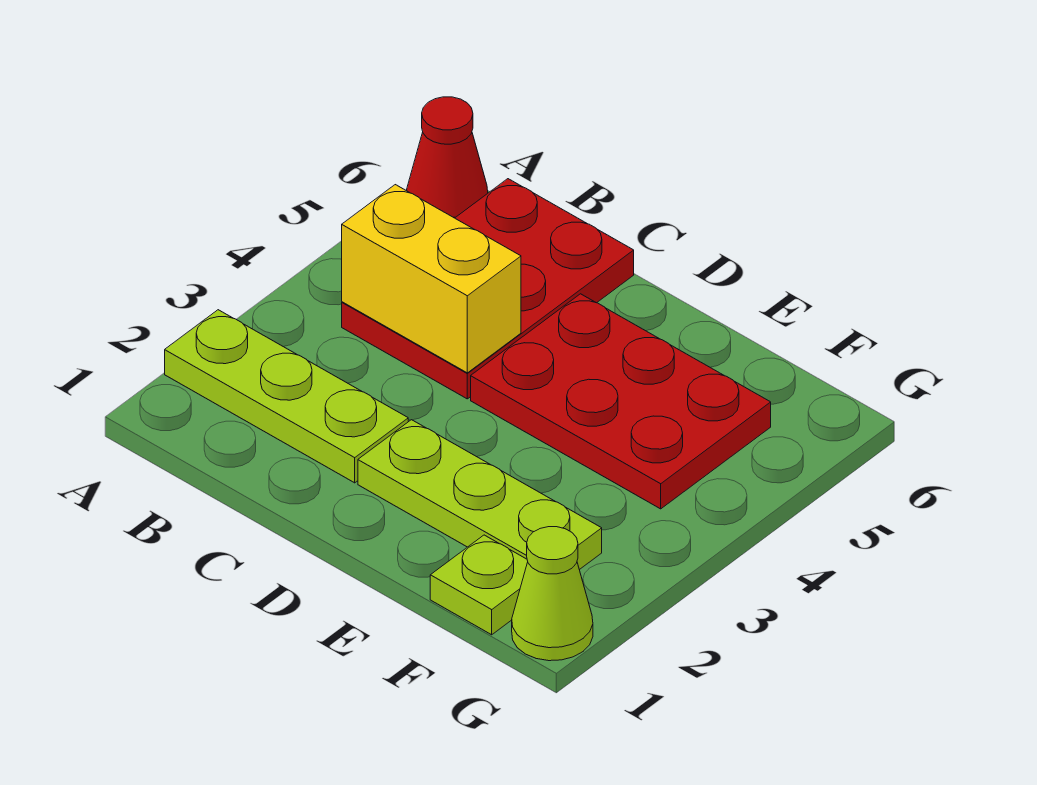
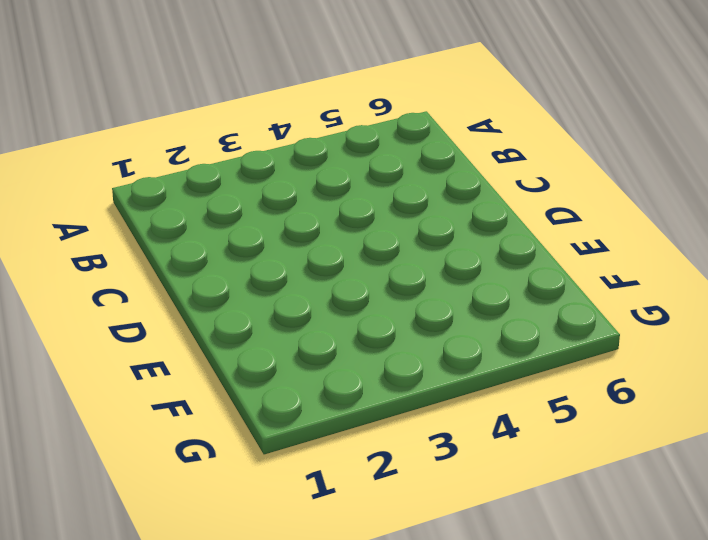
none -> lime plate A2:C2 level 1
none -> red cone A6 level 1

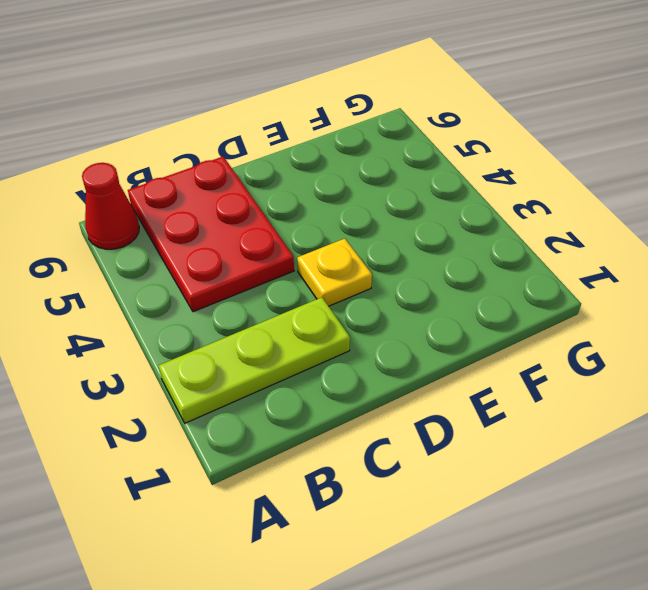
yellow plate D3 level 1 -> none
none -> lime plate D2:F2 level 1
none -> red plate D4:F5 level 1

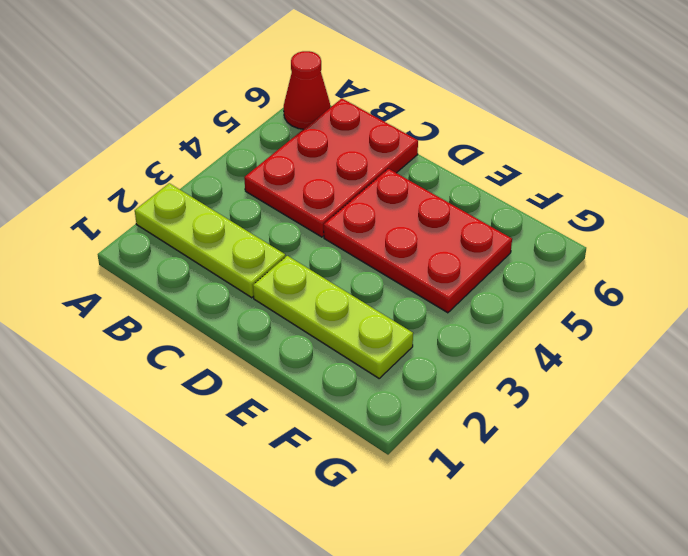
none -> lime plate F1 level 1
none -> lime cone G1 level 1

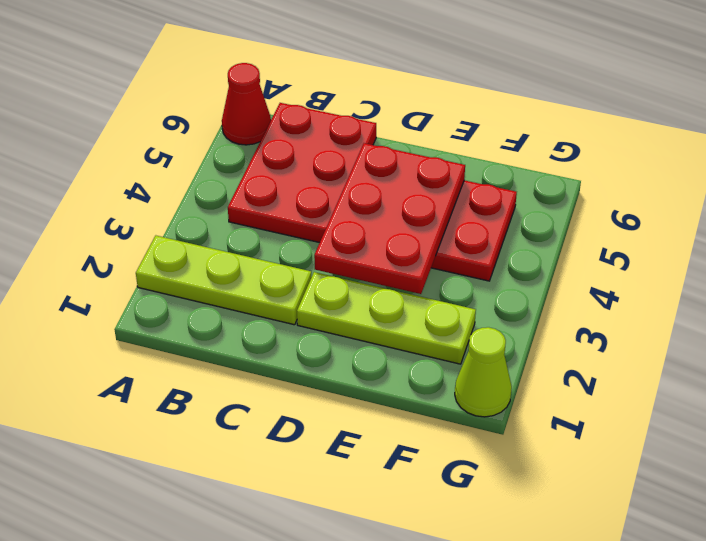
red plate D3:E5 level 2 -> none
none -> lime plate F1 level 1
none -> yellow brick B4:C4 level 2

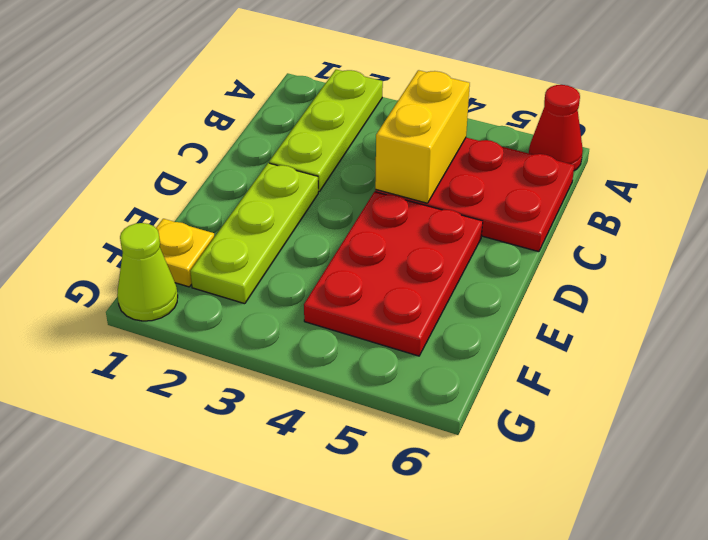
yellow plate F1 level 1 -> lime plate F1 level 1

